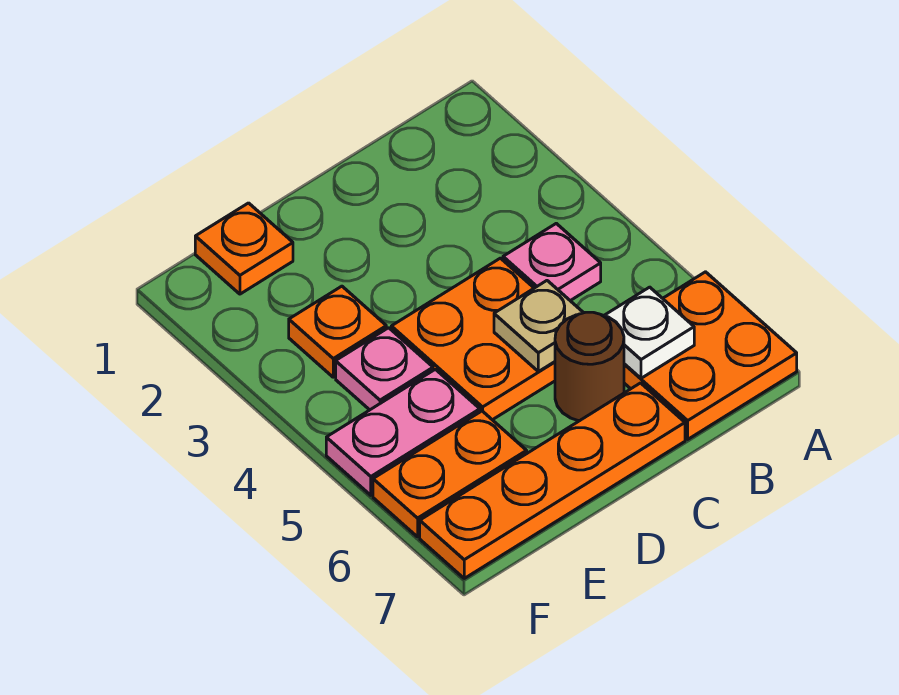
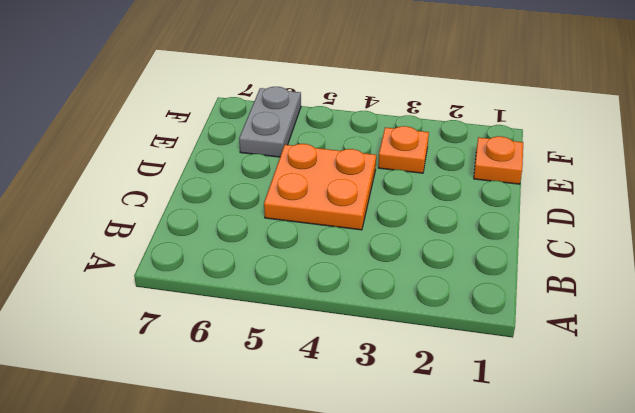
grey plate E6:F6 level 1 -> orange plate E6:F6 level 1
none -> orange plate A6:B7 level 1
none -> pink plate B4 level 1
none -> brown round brick C6 level 1

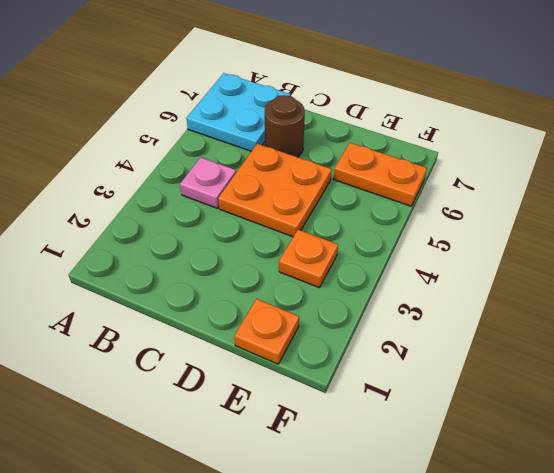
cyan plate A6:B7 level 1 -> orange plate A6:B7 level 1
none -> orange plate C7:F7 level 1
none -> pink plate E4 level 1
none -> pink plate E5:F5 level 1

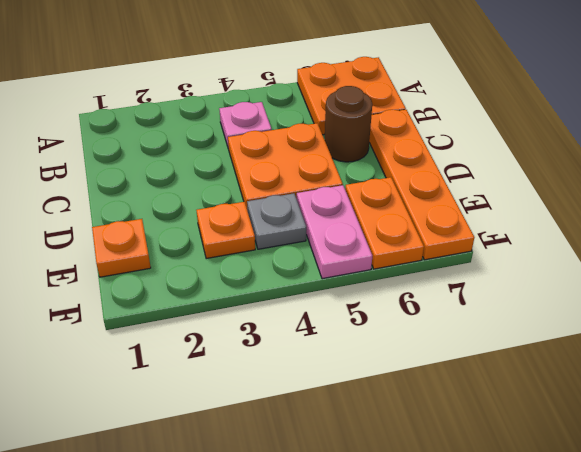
grey plate E4 level 1 -> pink plate E4 level 1
none -> white plate B6 level 2
none -> tan plate C5 level 2

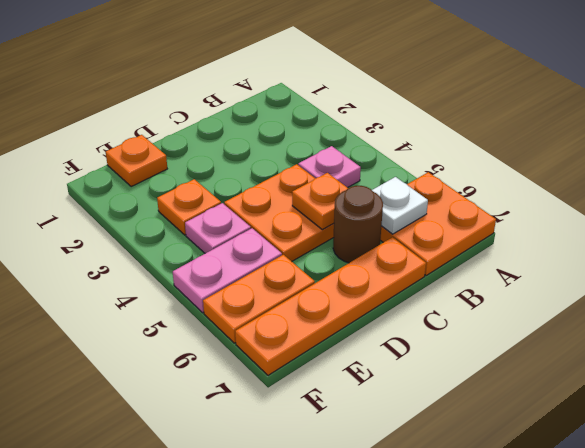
orange plate C5 level 2 -> tan plate C5 level 2

